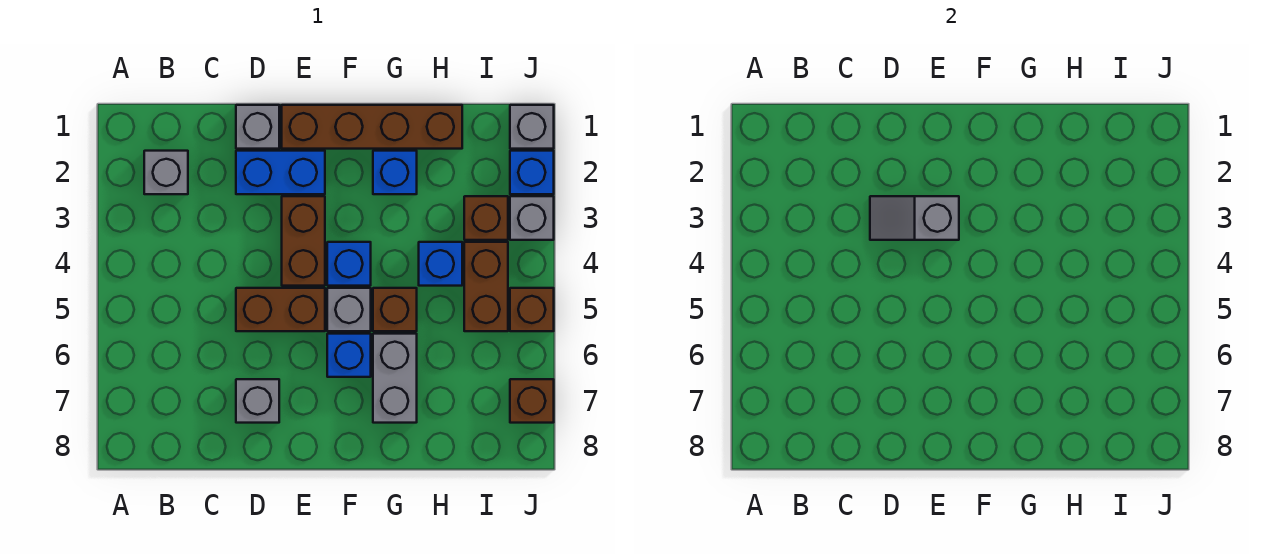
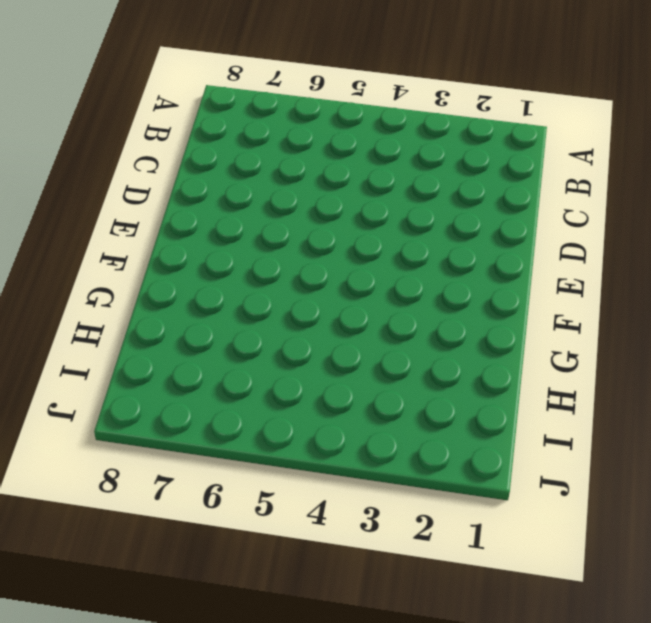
none -> grey brick B2 level 1
none -> grey brick D1 level 1
none -> blue brick D2:E2 level 1

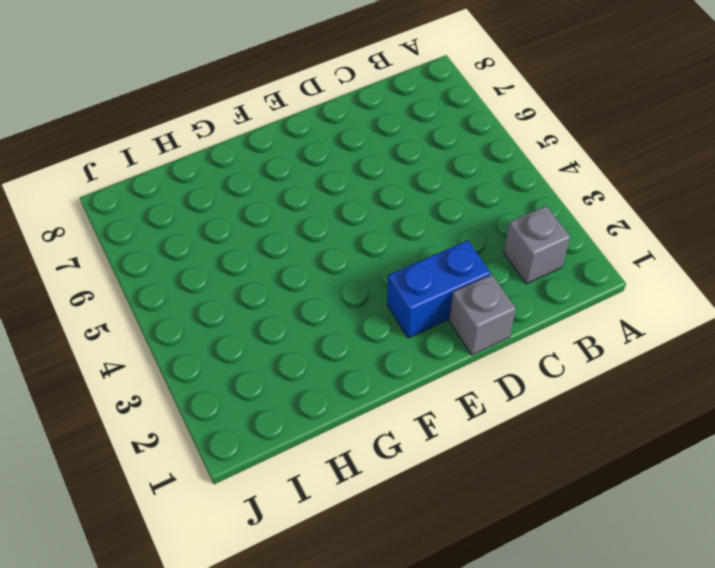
none -> brown brick D5:E5 level 1
none -> grey brick D7 level 1
none -> brown brick E1:H1 level 1

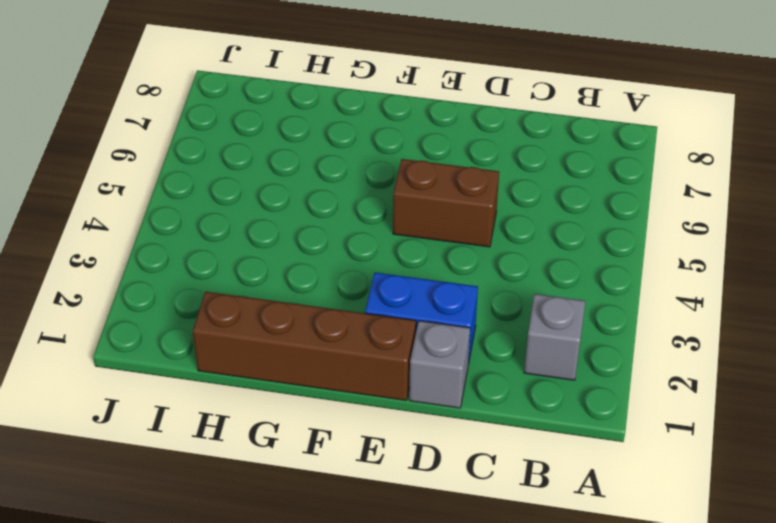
none -> grey brick D7 level 1
none -> brown brick E3:E4 level 1
none -> blue brick F4 level 1

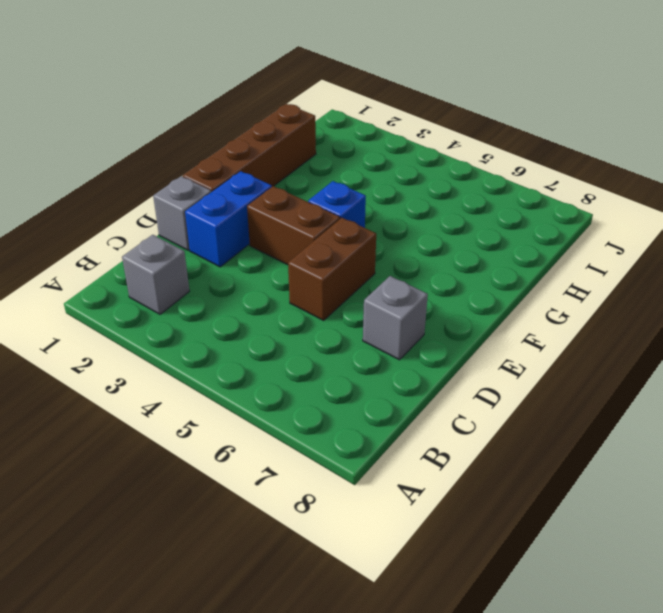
none -> grey brick F5 level 1
none -> blue brick F6 level 1
none -> blue brick G2 level 1

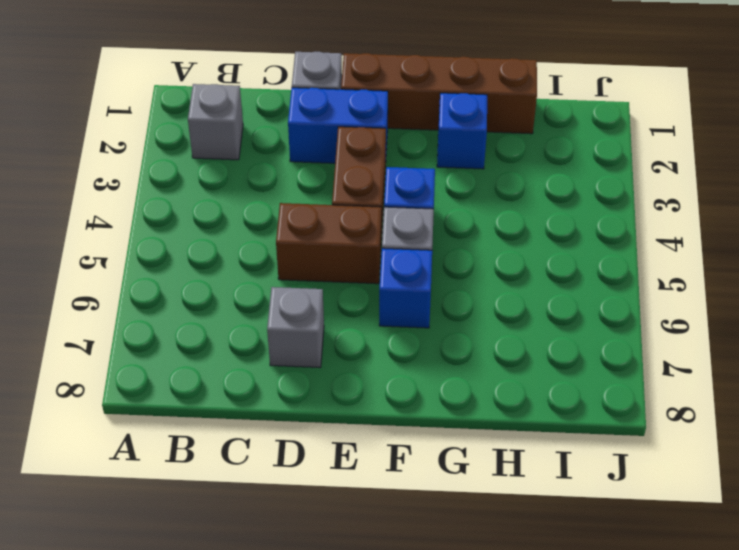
none -> brown brick G5 level 1
none -> grey brick G6:G7 level 1
none -> blue brick H4 level 1

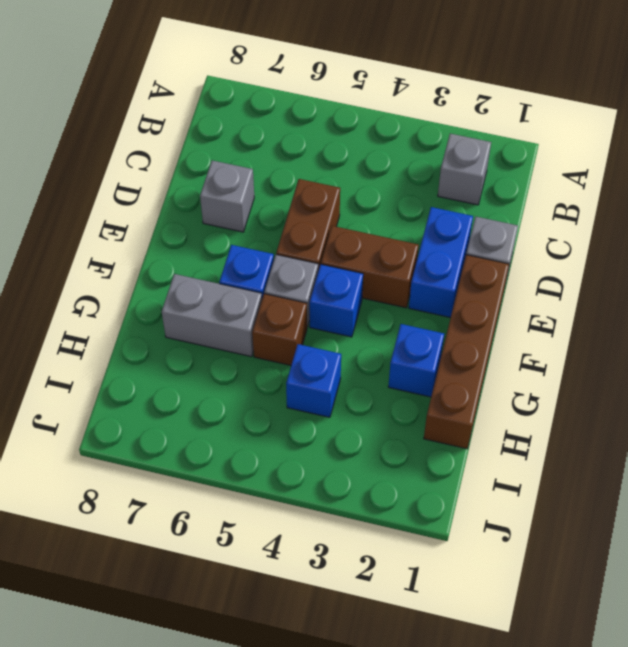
none -> brown brick I3 level 1
none -> brown brick I4:I5 level 1
none -> grey brick J1 level 1

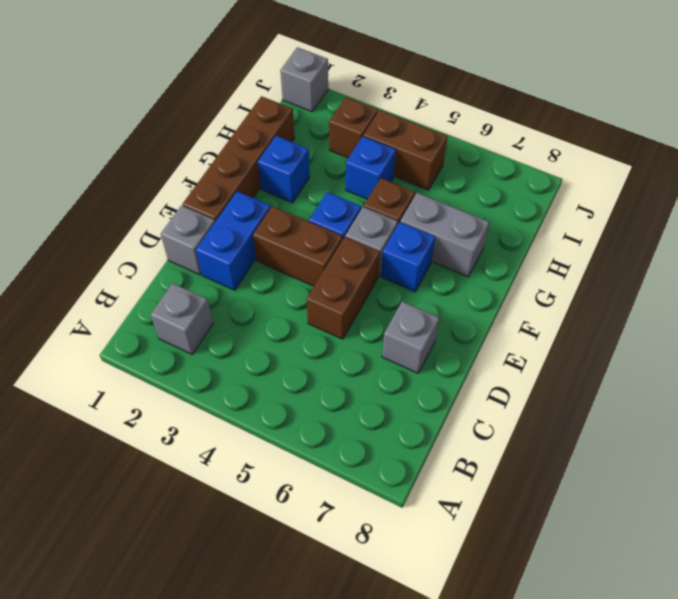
none -> blue brick J2 level 1
none -> grey brick J3 level 1
none -> brown brick J5 level 1

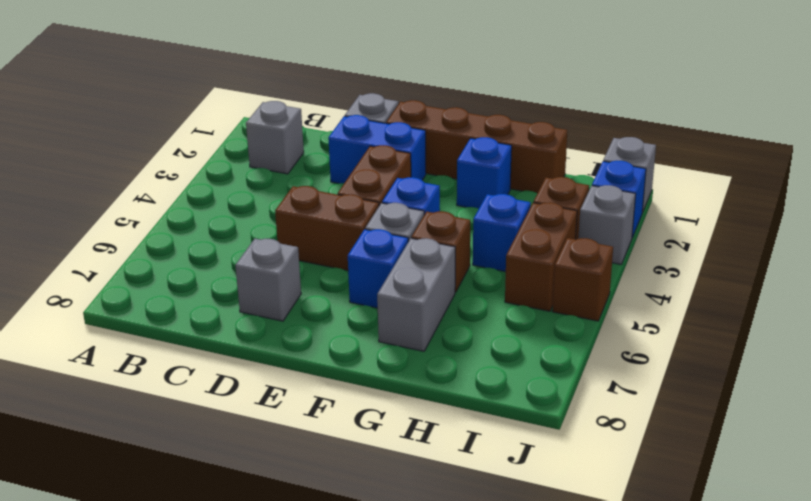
none -> brown brick J7 level 1
none -> grey slope D3:E3 level 2 top E

